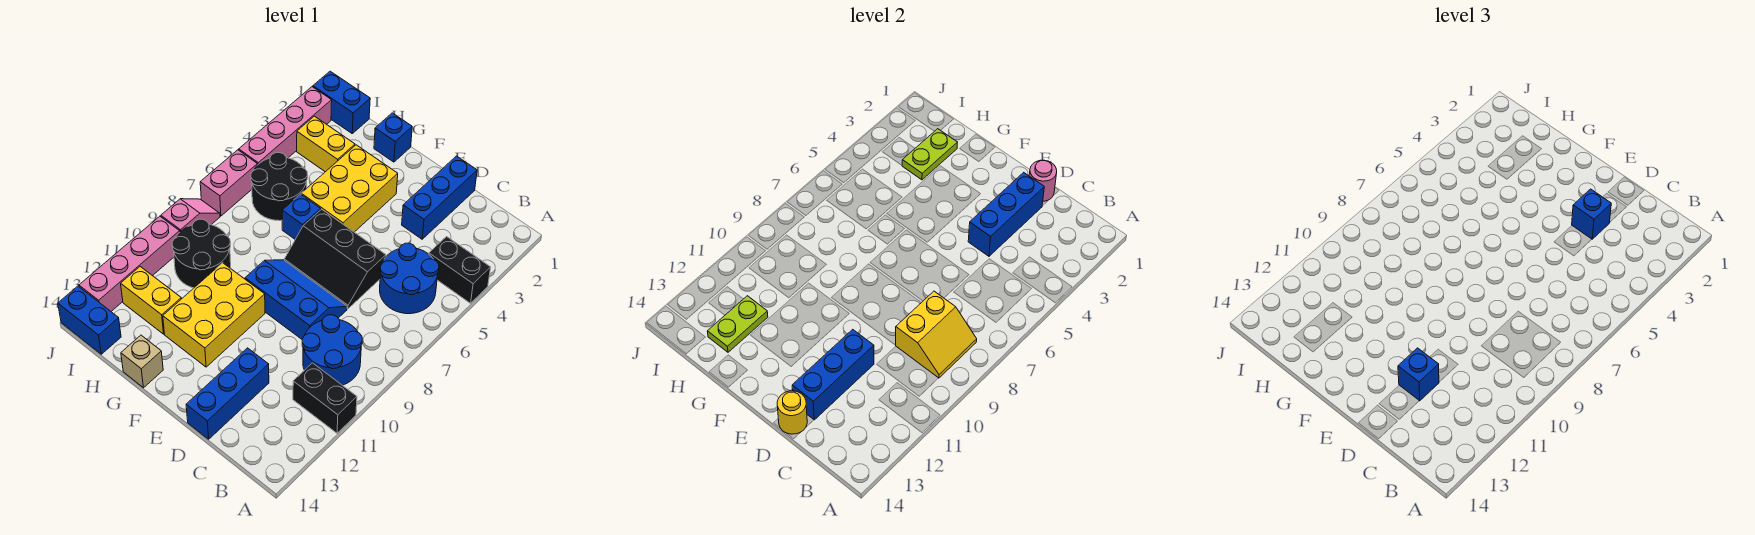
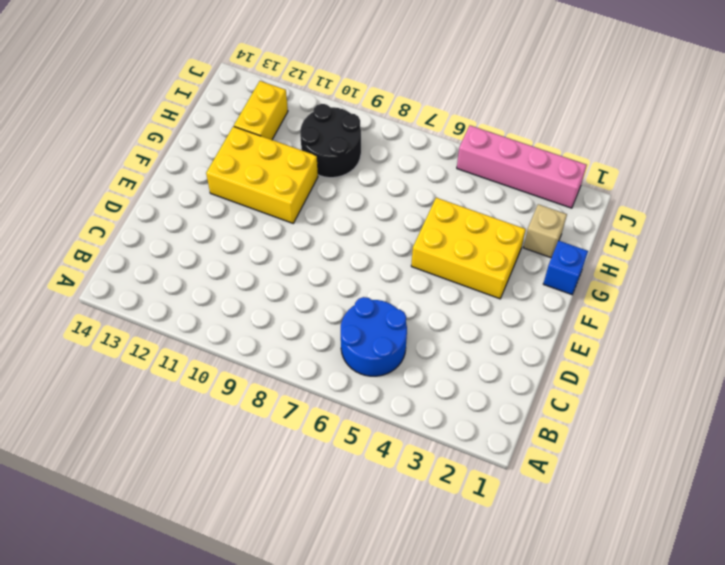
tan brick H2 level 1 -> tan brick G14 level 1
none -> black brick A4:B4 level 1
none -> black brick A11:B11 level 1
none -> blue round brick B9:C10 level 1
none -> blue brick D1:D3 level 1

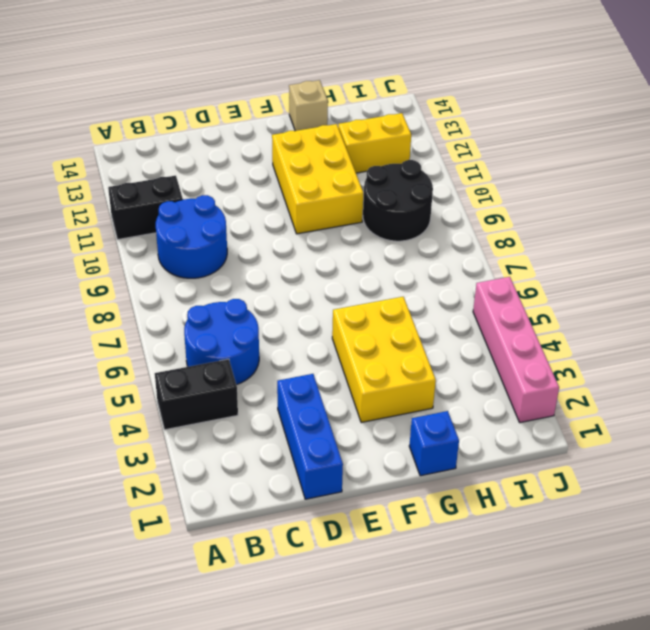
none -> black slope D6:F7 level 1 top 6
none -> blue slope D8:F9 level 1 top 9
none -> blue brick D12:D14 level 1
none -> blue brick G6 level 1

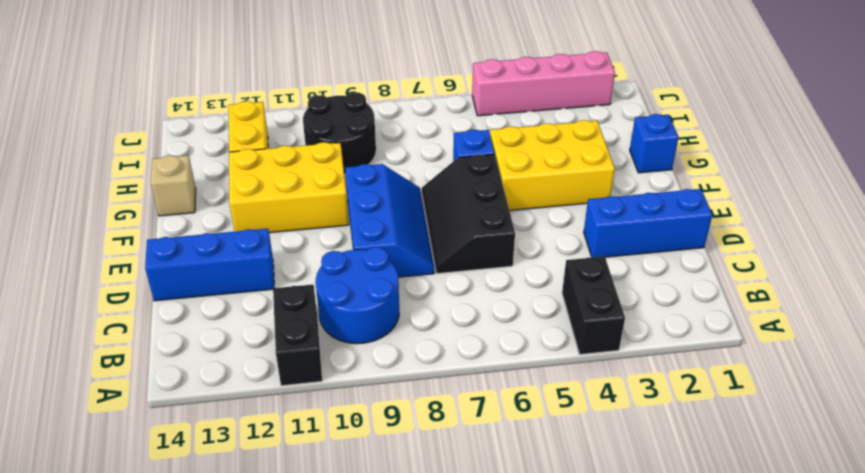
none -> blue round brick B5:C6 level 1
none -> yellow brick H3:I3 level 1
none -> black round brick H5:I6 level 1
none -> blue brick I1:J1 level 1

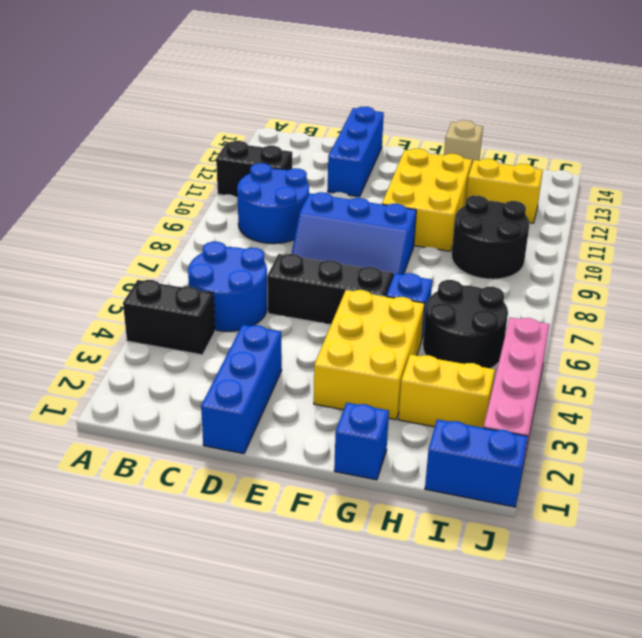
none -> blue brick I14:J14 level 1
none -> pink brick J6:J7 level 1
none -> pink slope J8:J9 level 1 top 9
none -> pink brick J10:J13 level 1

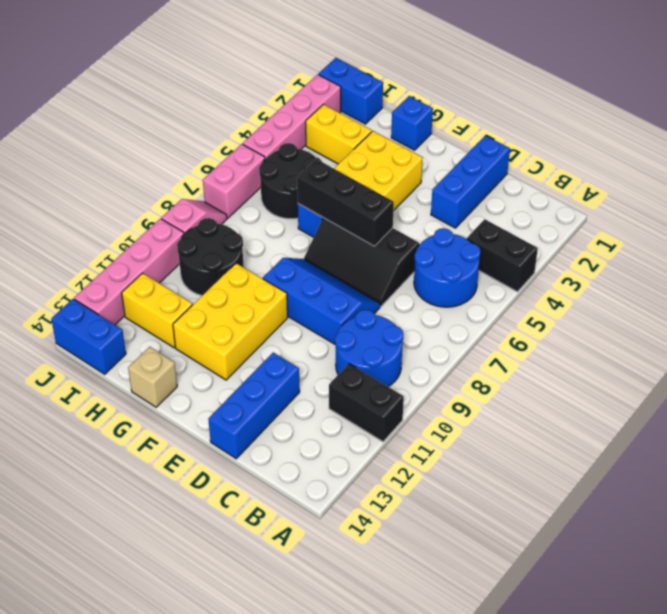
black brick E6:G6 level 2 -> none
none -> yellow slope B8:C9 level 2 top C
none -> pink round brick D1 level 2
none -> blue brick D2:D4 level 2
none -> blue brick D11:D13 level 2

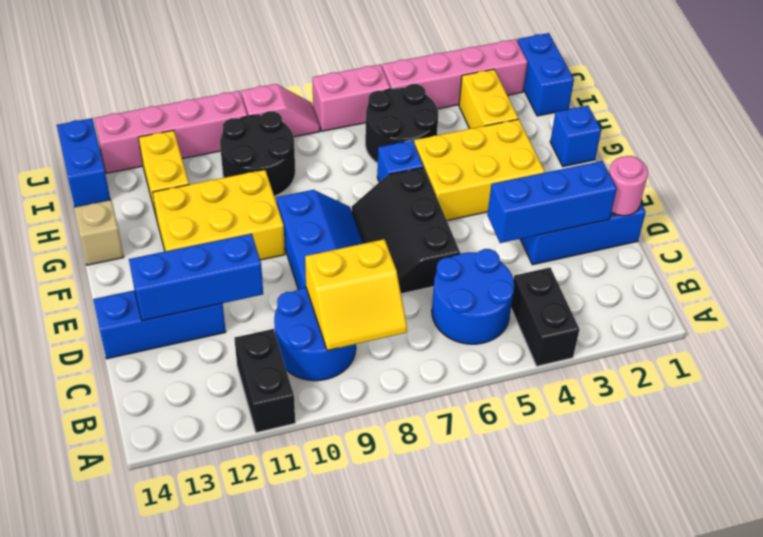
none -> yellow round brick D14 level 2
none -> lime plate H2:H3 level 2
none -> lime plate H12:H13 level 2
none -> blue brick D3 level 3

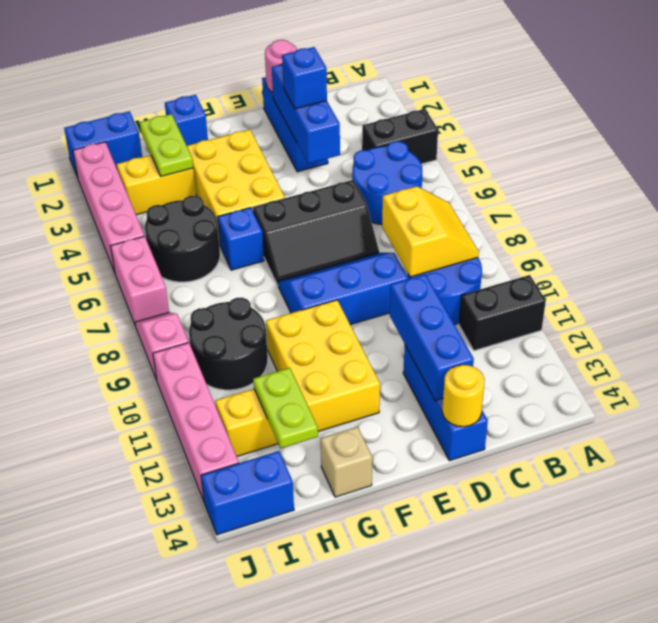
none -> blue brick D12 level 3

